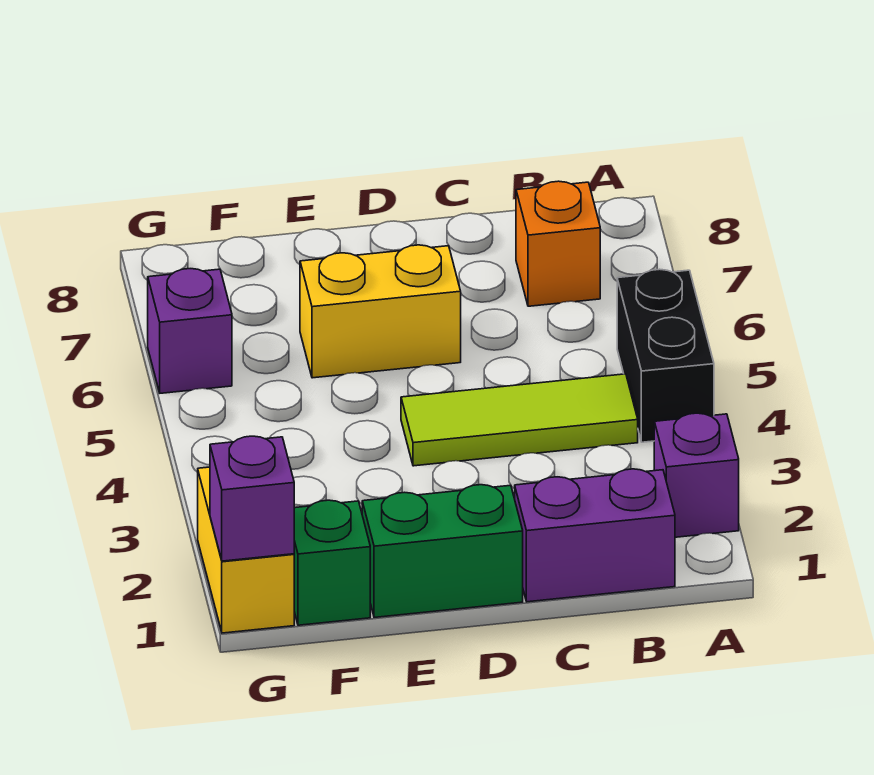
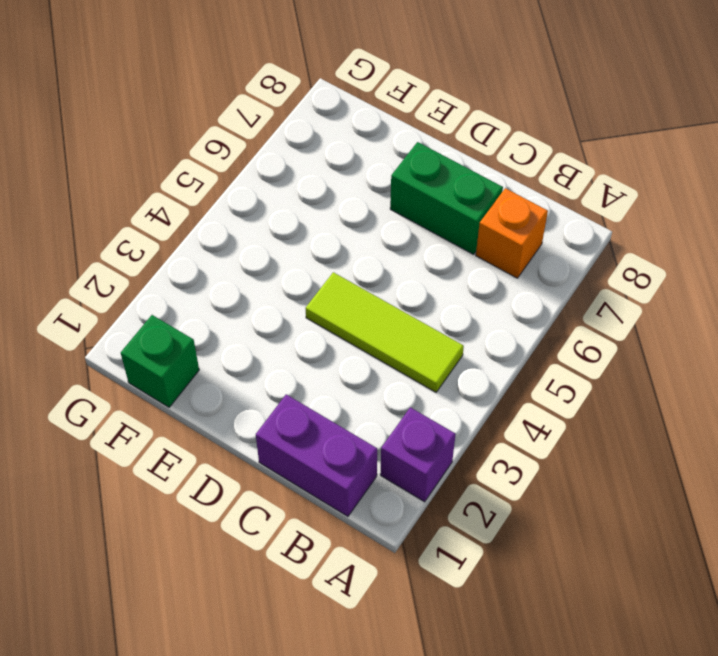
green brick C7:D7 level 1 -> green brick D1:E1 level 1
none -> black brick A4:A5 level 1
none -> yellow brick D6:E6 level 1

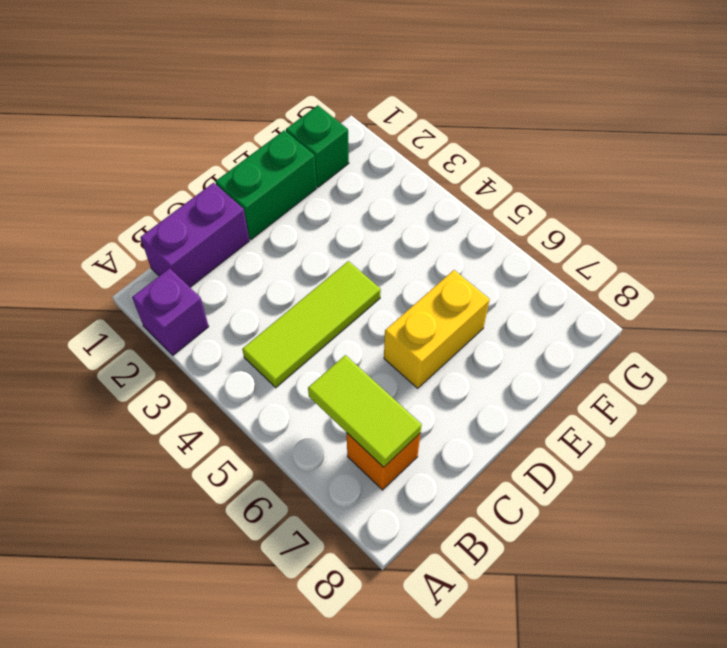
lime tile B6:B7 level 2 -> none
none -> black brick A4:A5 level 1
none -> yellow brick G1:G2 level 1

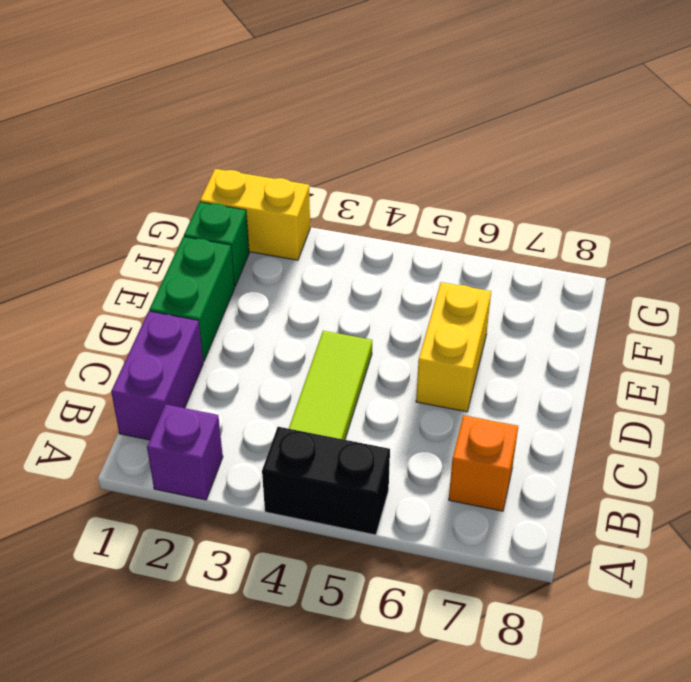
none -> purple brick G6 level 1
none -> purple brick G1 level 2

